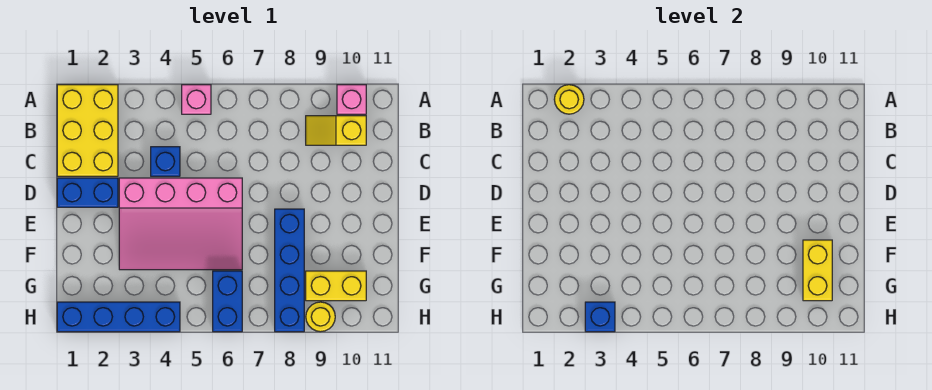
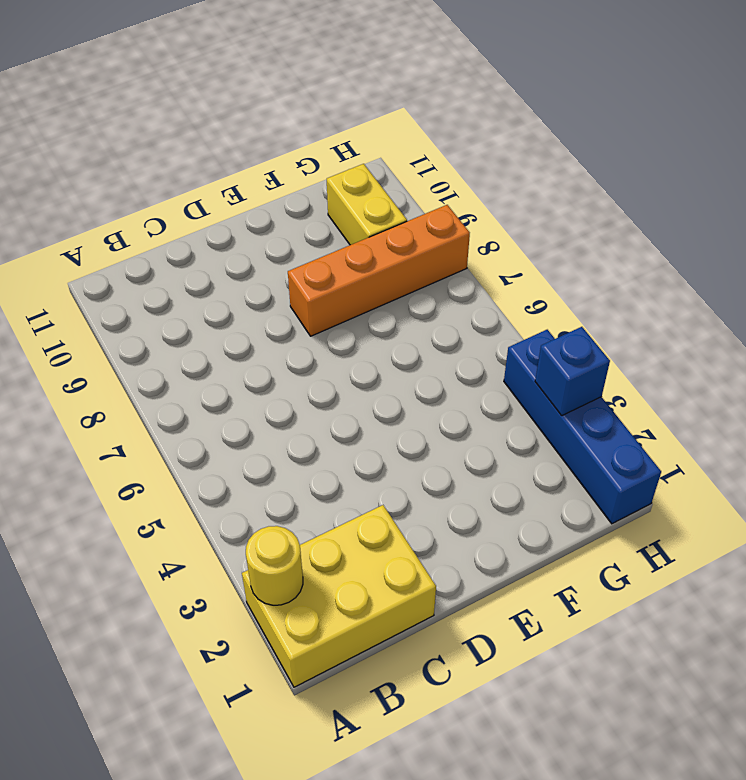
orange brick E8:H8 level 1 -> blue brick E8:H8 level 1
none -> pink brick A5 level 1
none -> pink brick A10 level 1
none -> yellow slope B9:B10 level 1 top 10

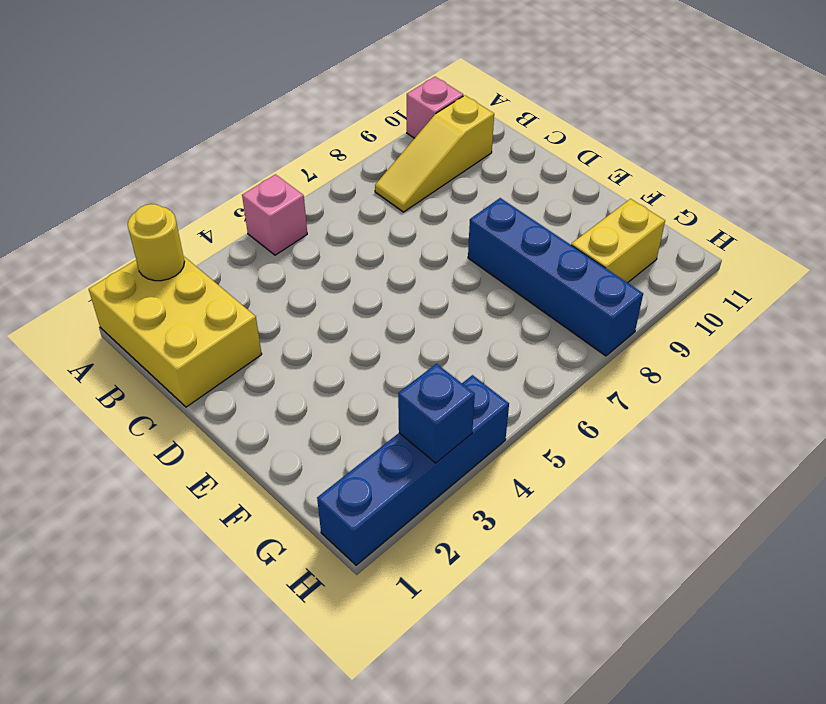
yellow slope B8:B10 level 1 top 10 -> yellow slope B9:B10 level 1 top 10
none -> blue brick C4 level 1
none -> blue brick D1:D2 level 1
none -> pink slope D3:F6 level 1 top D

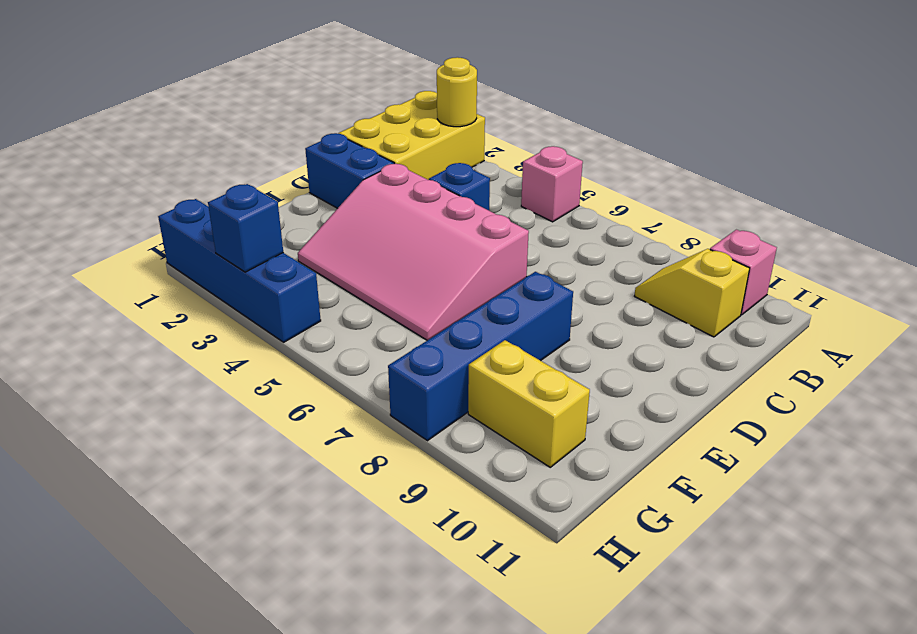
none -> blue brick G6:H6 level 1
none -> yellow round brick H9 level 1
none -> yellow brick F10:G10 level 2

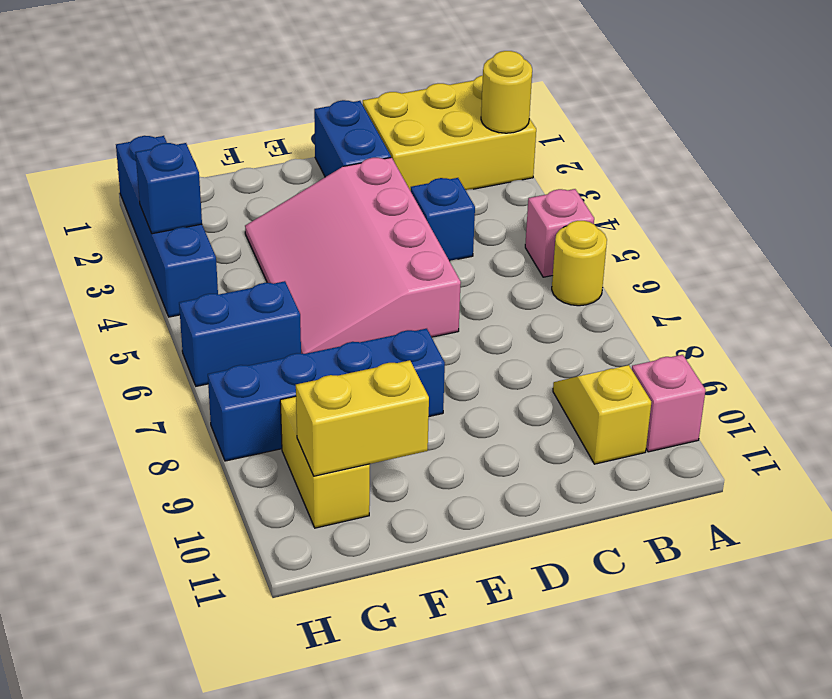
yellow round brick A6 level 1 -> yellow round brick H9 level 1

